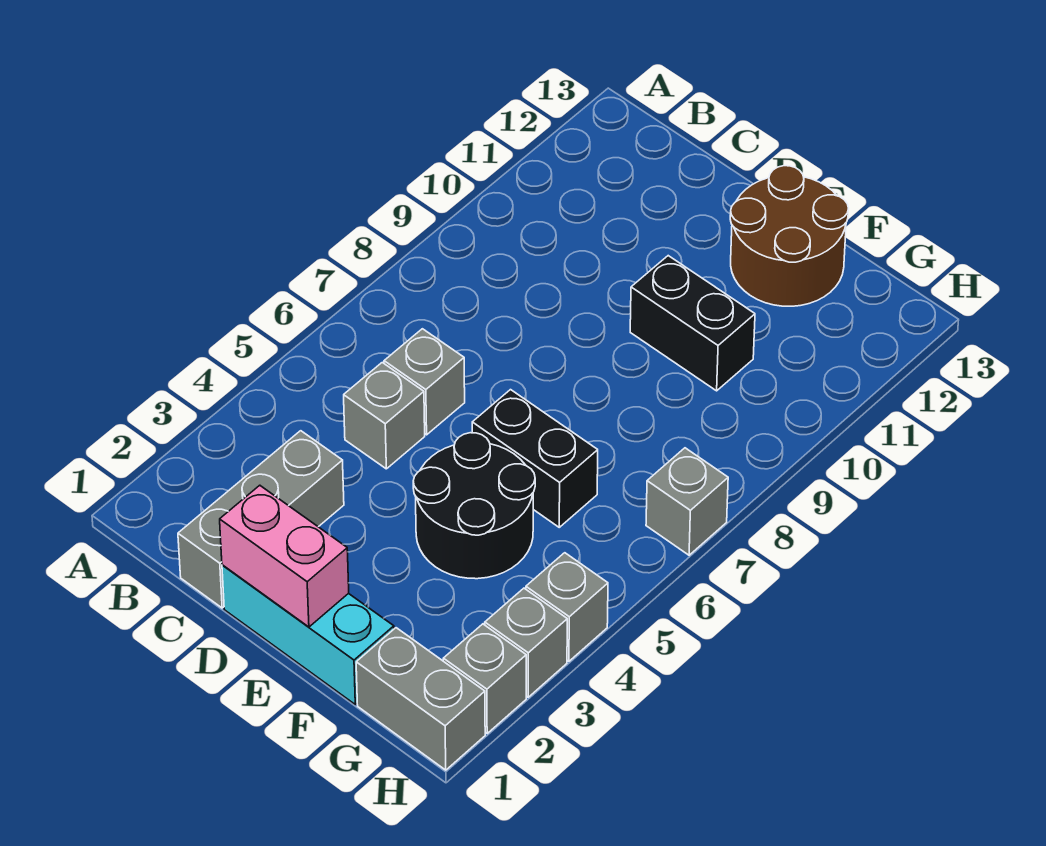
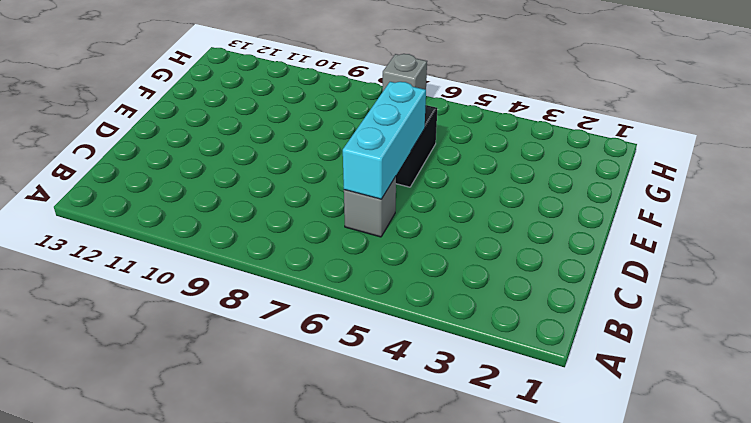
cyan brick C6:E6 level 2 -> cyan brick D1:F1 level 1
none -> grey brick C1:C3 level 1
none -> grey brick C5 level 1
none -> black round brick E4:F5 level 1

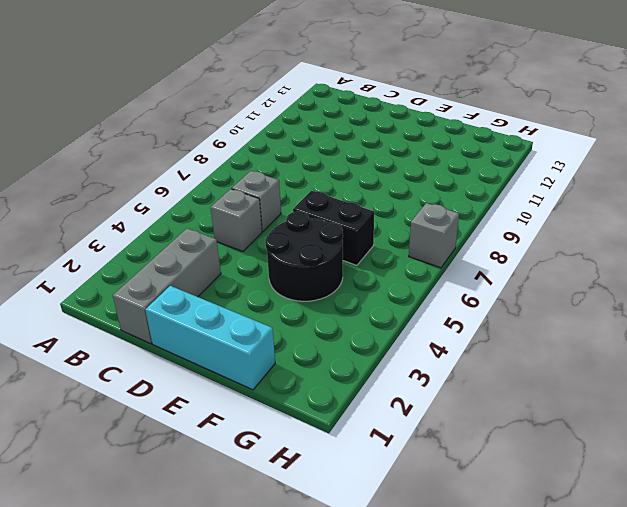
none -> black brick E10:F10 level 1
none -> brown round brick E12:F13 level 1
none -> grey brick G1:H1 level 1

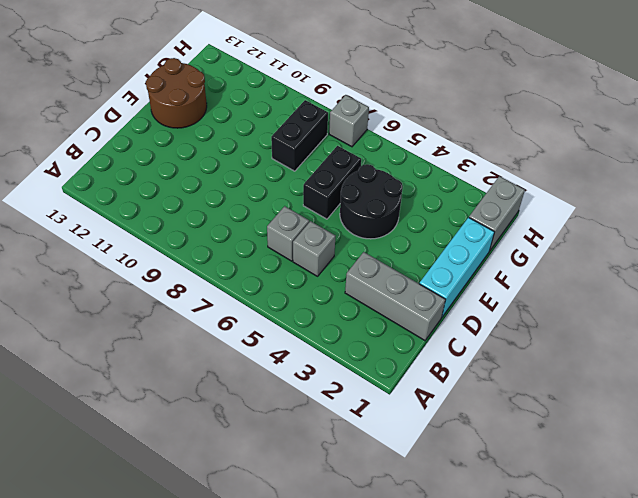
black brick F8:G8 level 1 -> black brick E10:F10 level 1
none -> grey brick H2 level 1
none -> grey brick H3 level 1
none -> grey brick H4 level 1

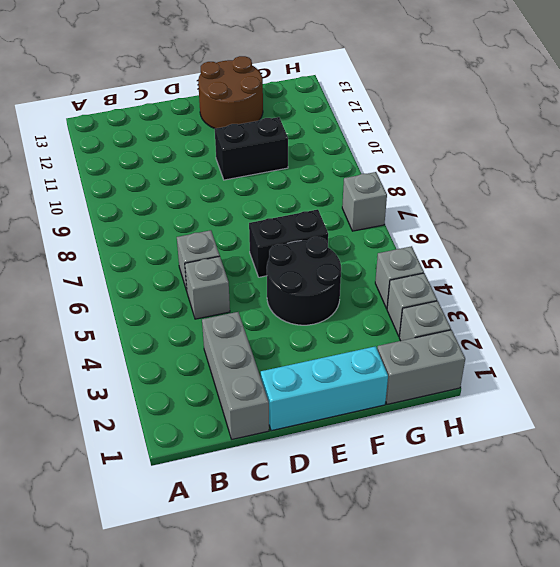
none -> pink brick D1:E1 level 2

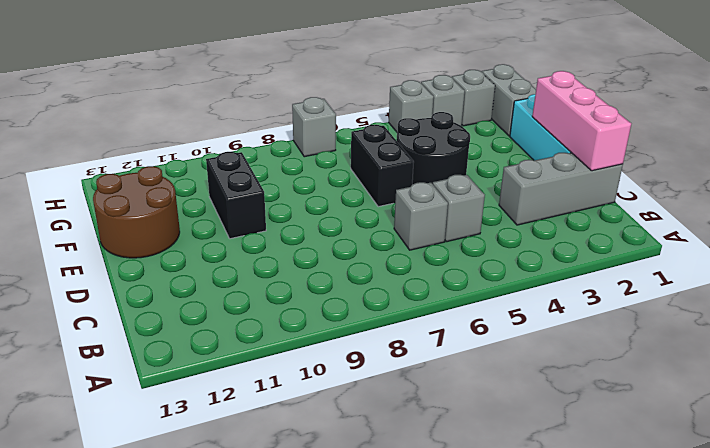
pink brick C1:E1 level 2 -> pink brick D1:E1 level 2

